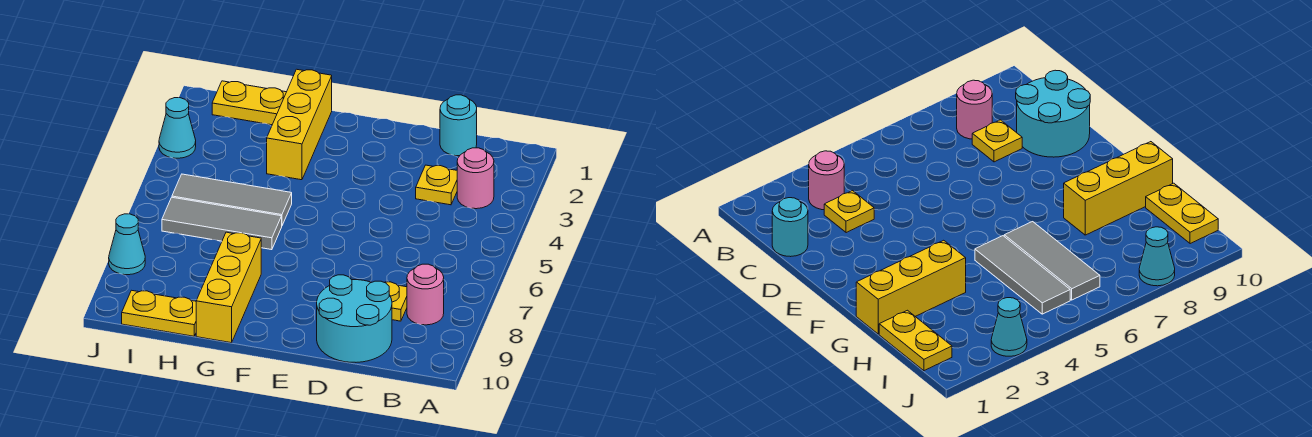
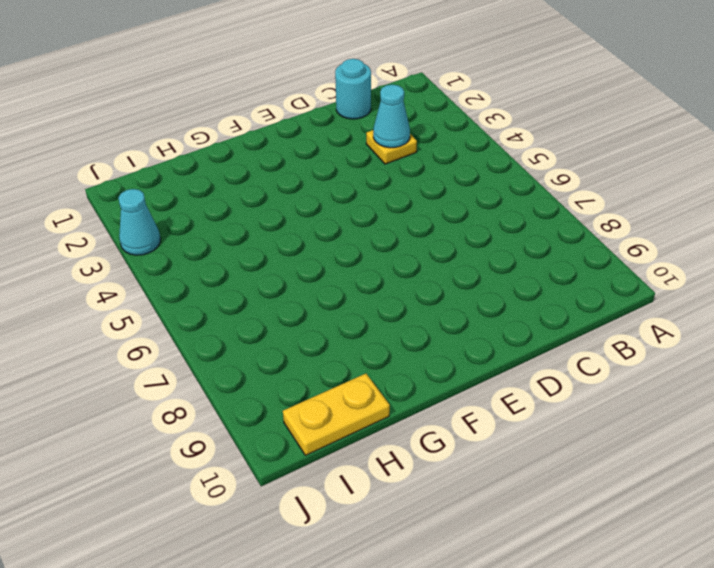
cyan cone C3 level 2 -> cyan cone J8 level 1
none -> pink round brick B3 level 1
none -> pink round brick B8 level 1
none -> yellow plate C8 level 1

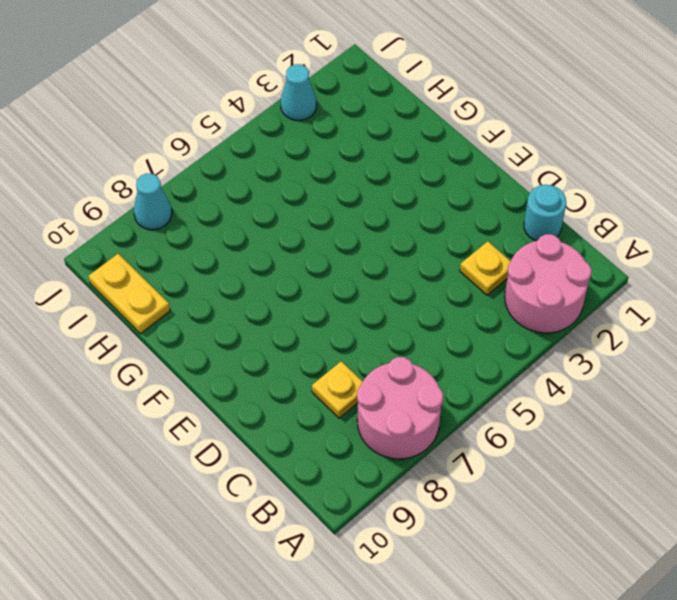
pink round brick A2:B3 level 1 -> pink round brick B3 level 1
pink round brick A7:B8 level 1 -> pink round brick B8 level 1
none -> cyan round brick C9:D10 level 1
none -> yellow brick G1:G3 level 1
none -> grey tile G5:I5 level 1

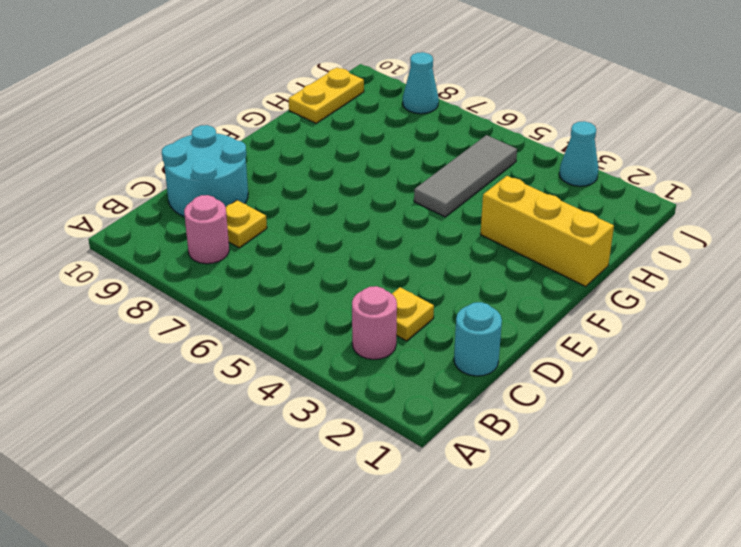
none -> grey tile G6:I6 level 1
none -> yellow brick G8:G10 level 1
none -> yellow plate H1:I1 level 1

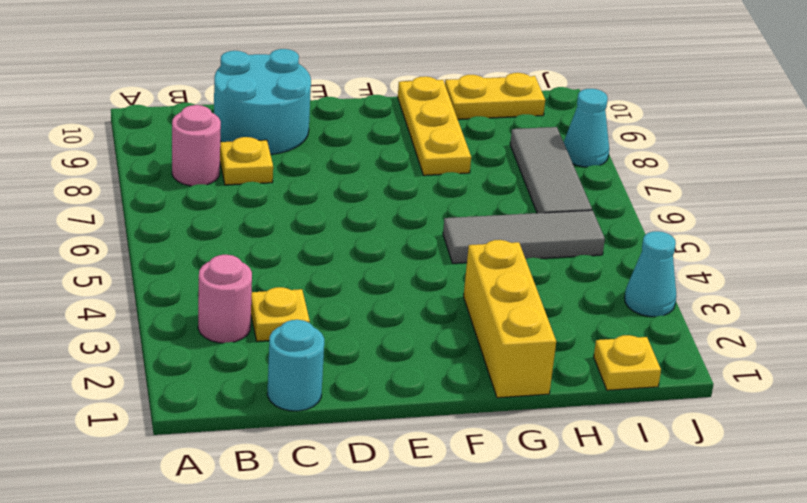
yellow plate G8:G10 level 1 -> yellow brick G8:G10 level 1
yellow plate I1 level 1 -> yellow plate H1:I1 level 1
grey tile I6:I8 level 1 -> grey tile G6:I6 level 1

